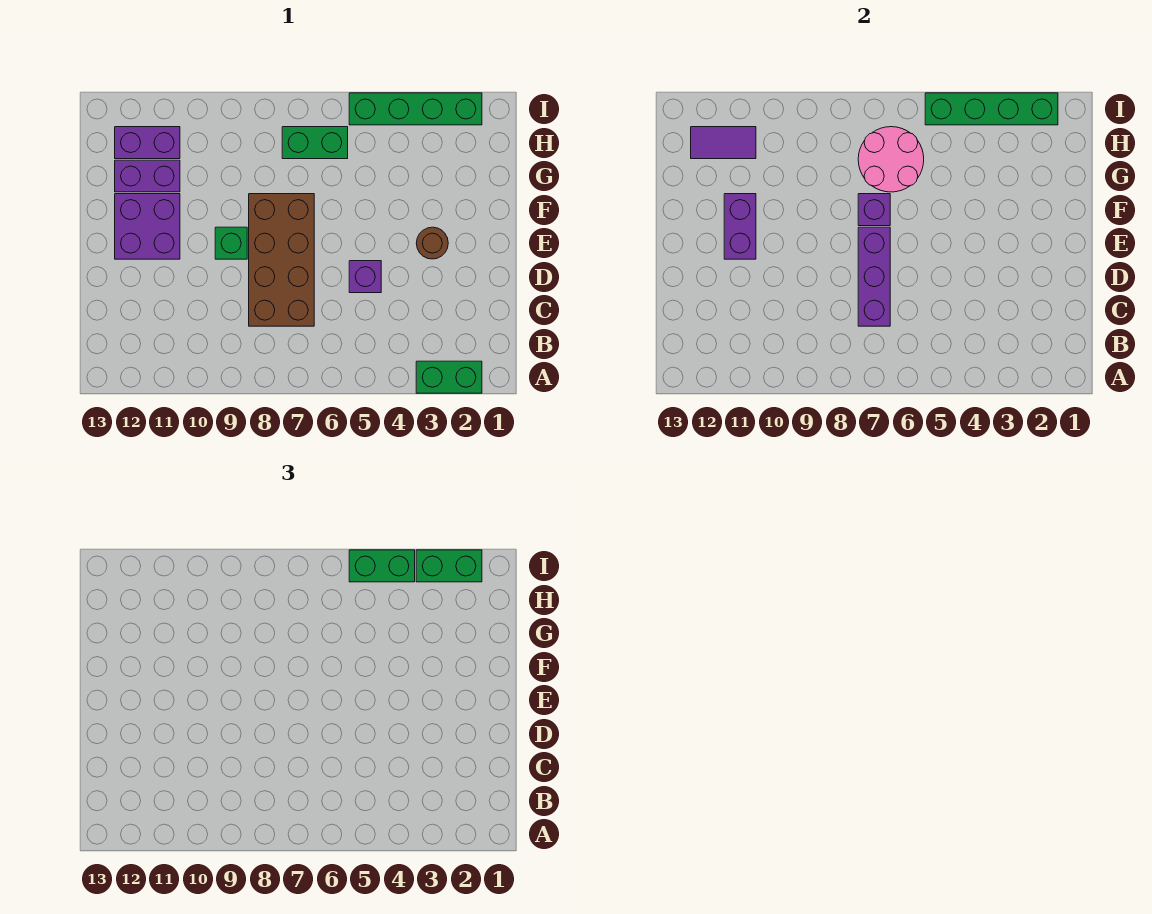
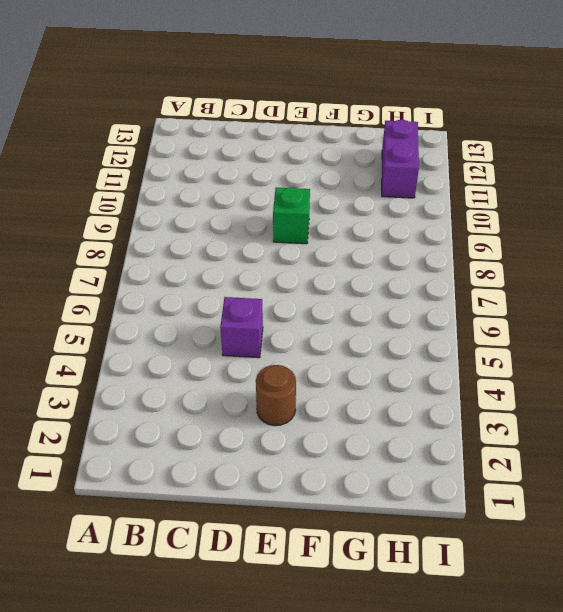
none -> green brick A2:A3 level 1
none -> brown brick C7:F8 level 1
none -> purple brick E11:F12 level 1

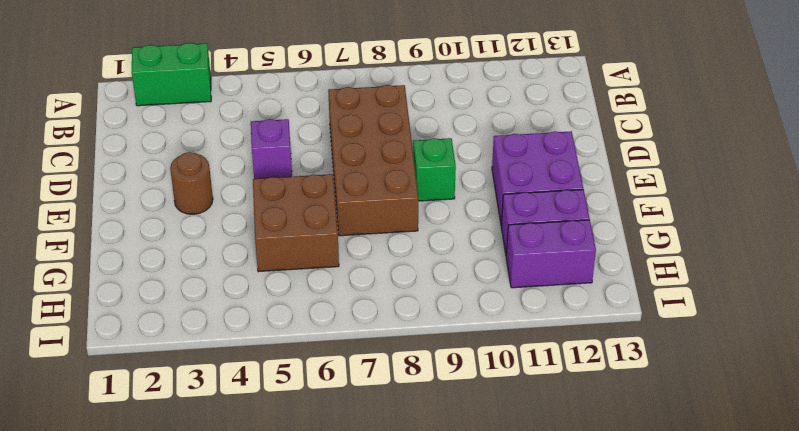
brown brick F5:G6 level 1 -> none
none -> green brick H6:H7 level 1
none -> green brick I2:I5 level 1
none -> purple brick C7:E7 level 2

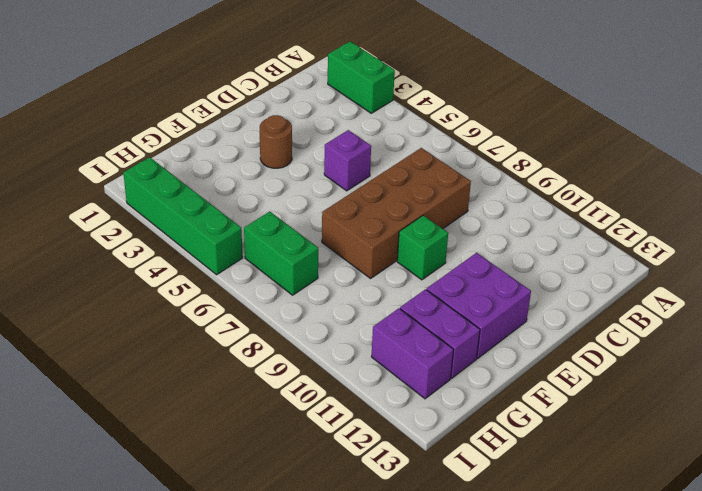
none -> purple brick C7:E7 level 2
none -> purple brick E11:F11 level 2
none -> purple brick F7 level 2

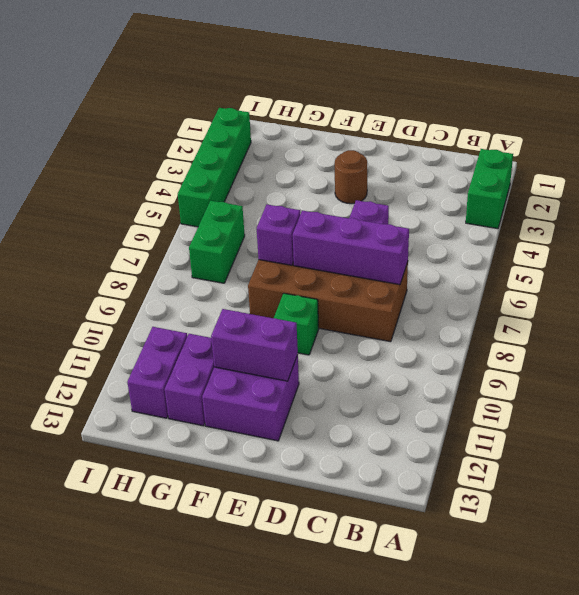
none -> pink round brick G6:H7 level 2
none -> purple tile H11:H12 level 2
none -> green brick I2:I5 level 2

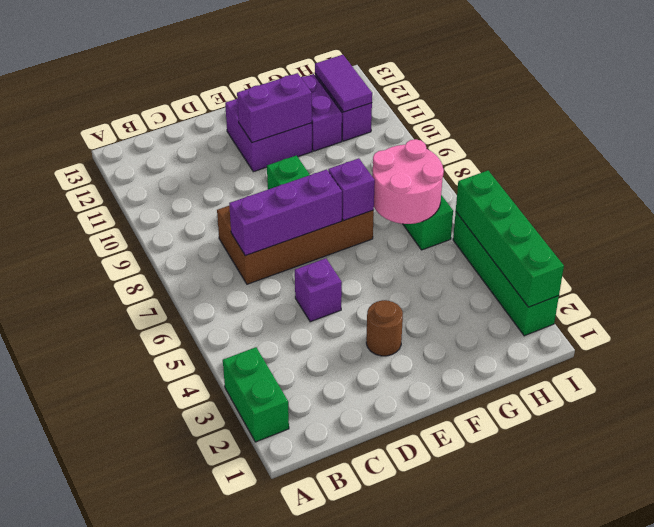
none -> green brick I2:I3 level 3
none -> green brick I4:I5 level 3

